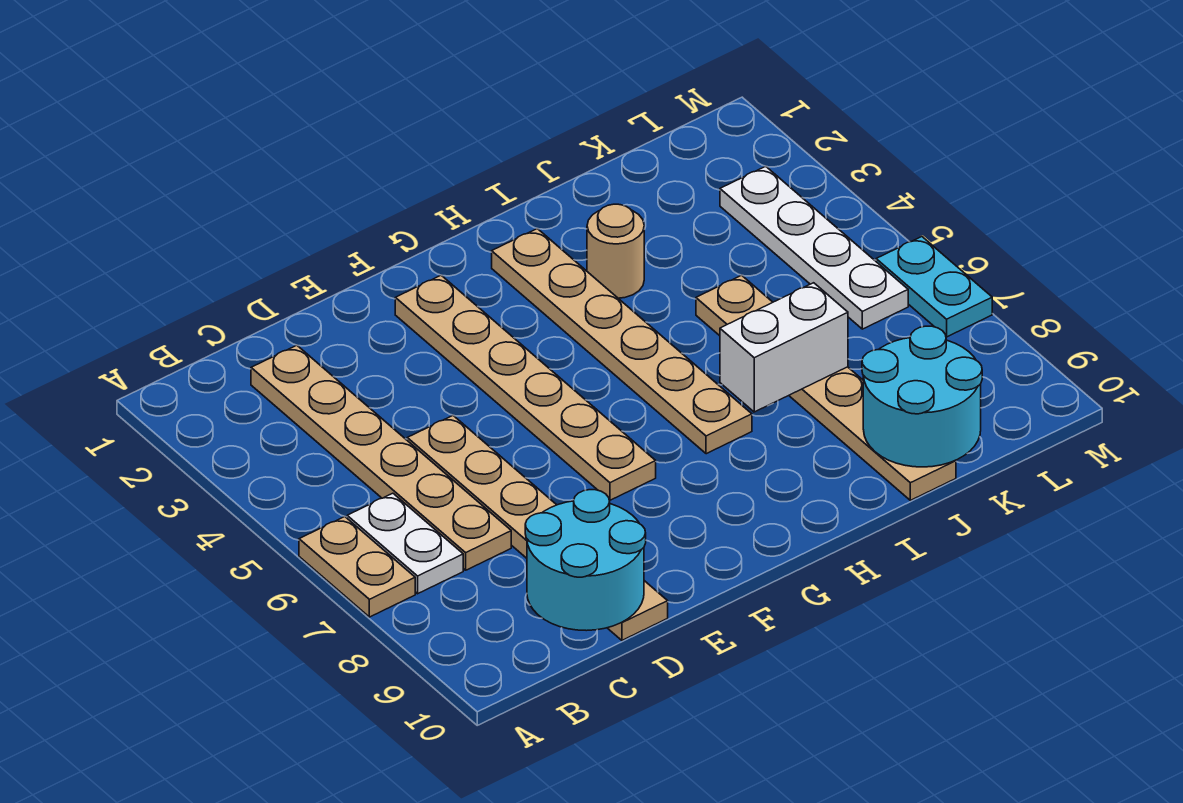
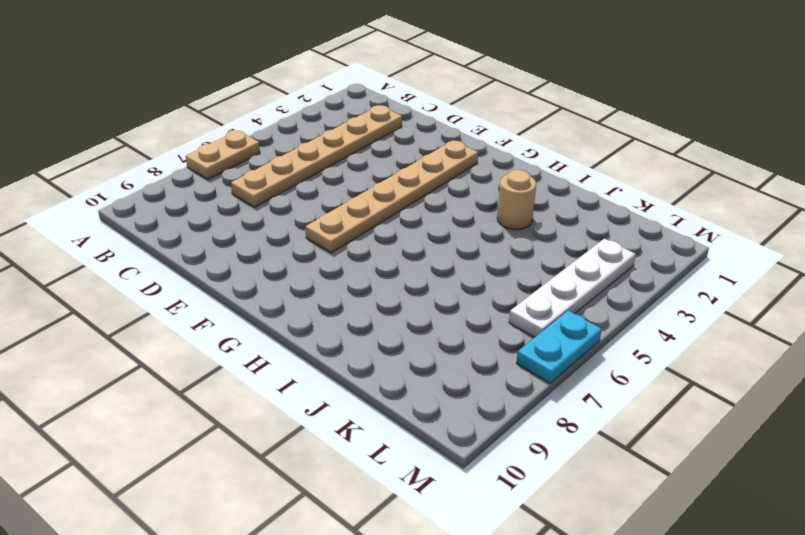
none -> white plate B6:B7 level 1
none -> tan plate D5:D10 level 1
none -> tan plate H2:H7 level 1

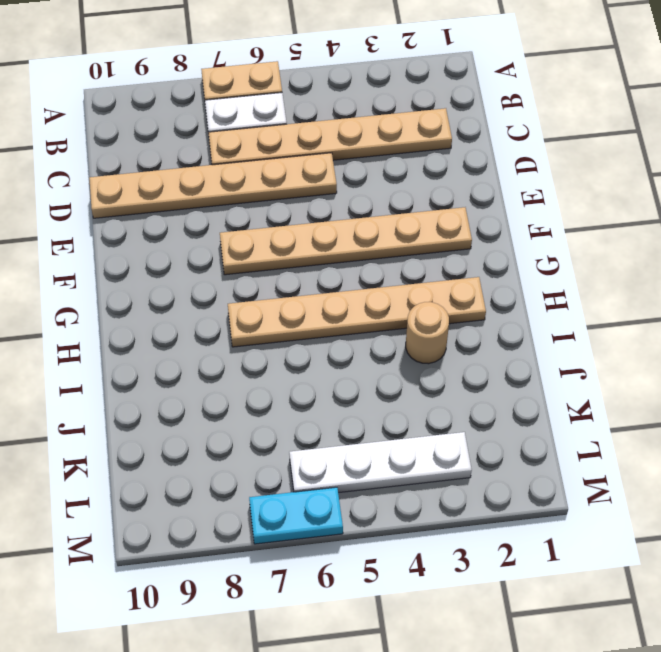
none -> tan plate J5:J10 level 1
none -> cyan round brick C9:D10 level 2
none -> white brick I7:J7 level 2

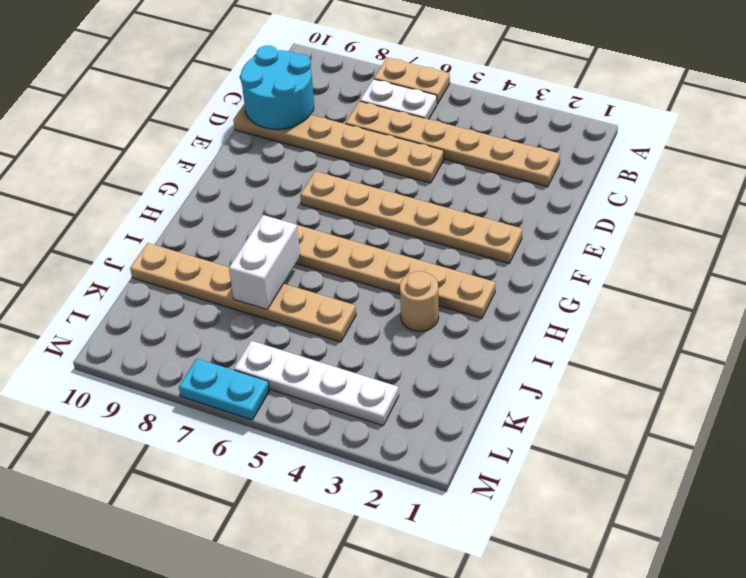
none -> cyan round brick J9:K10 level 2

